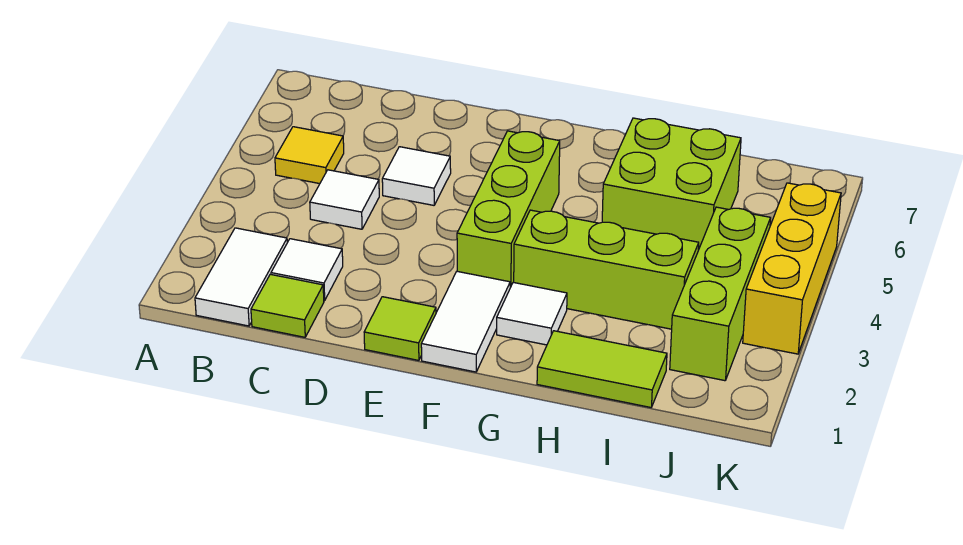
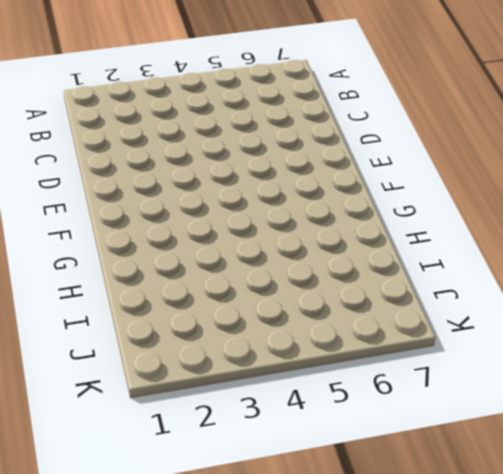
none -> white tile B1:B2 level 1
none -> yellow tile B5 level 1
none -> lime tile C1 level 1

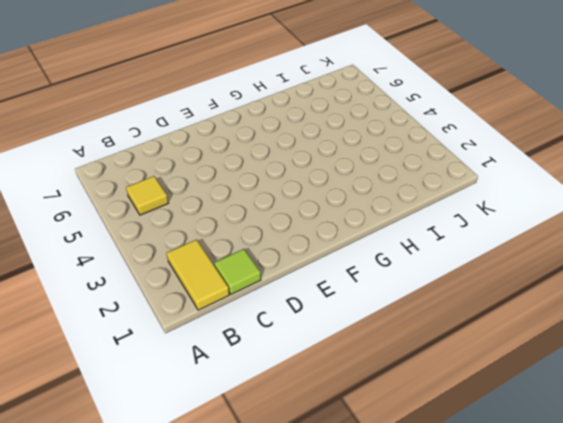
yellow tile B1:B2 level 1 -> white tile B1:B2 level 1
none -> white tile C2 level 1
none -> white tile C4 level 1
none -> white tile D5 level 1

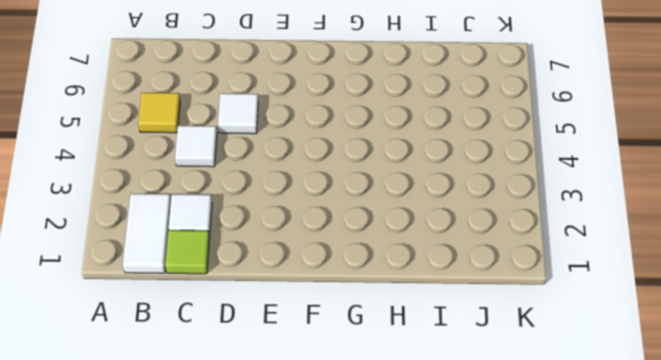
none -> lime tile E1 level 1
none -> white tile F1:F2 level 1
none -> lime brick F3:F5 level 1

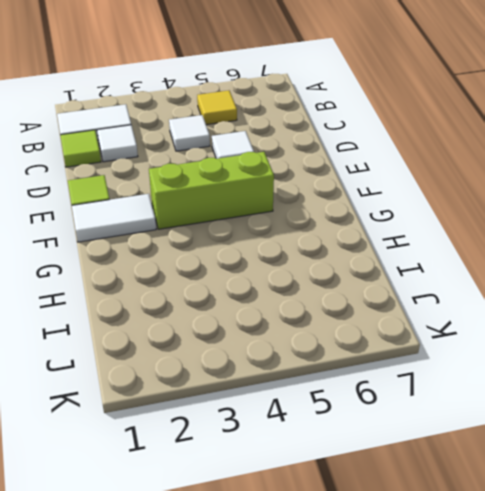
none -> white tile G2 level 1
none -> lime brick G3:I3 level 1
none -> lime tile H1:I1 level 1

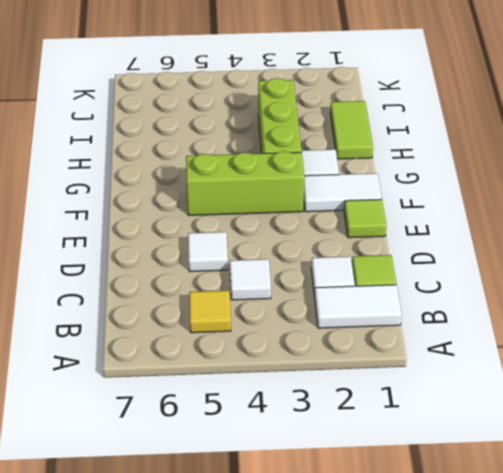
none -> lime brick H5:I6 level 1
none -> lime brick J2:J4 level 1
none -> yellow brick K3:K5 level 1

